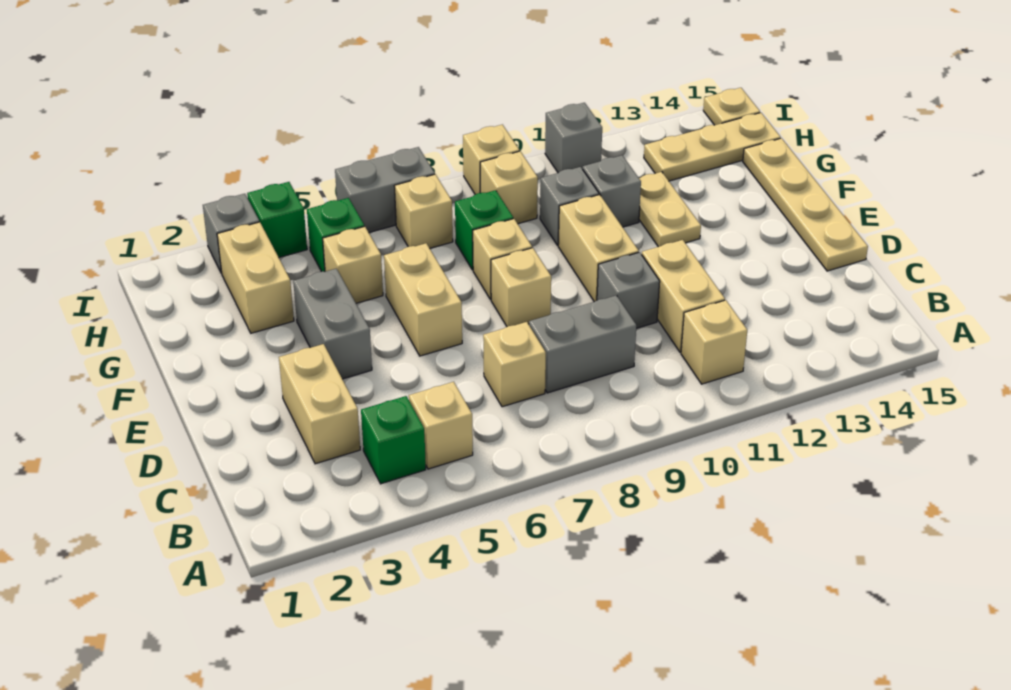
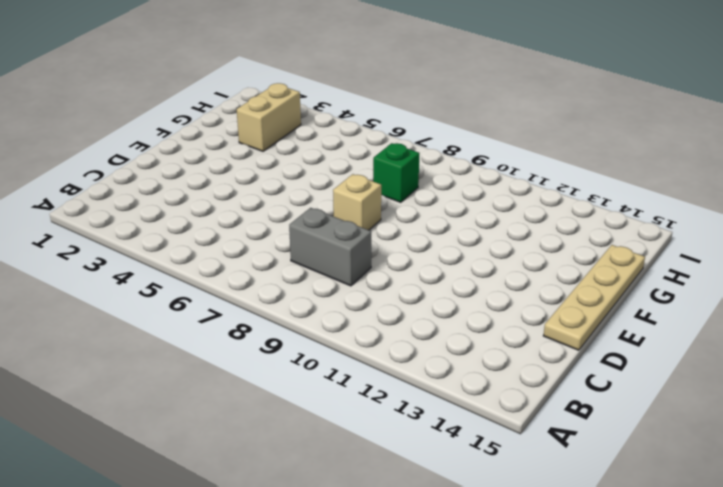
none -> green brick B4 level 1
none -> tan brick B5 level 1
none -> tan brick B11 level 1
none -> tan brick C3:D3 level 1

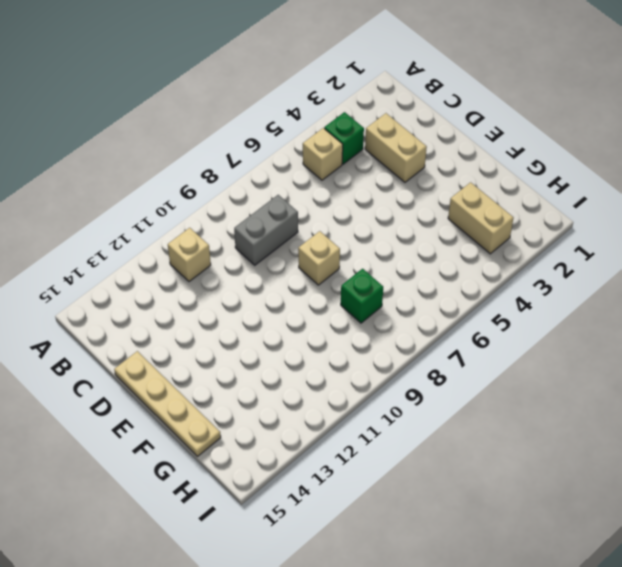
none -> tan brick C7 level 1
none -> tan brick C11:D11 level 1
none -> grey brick D10 level 1
none -> grey brick E4:F4 level 1

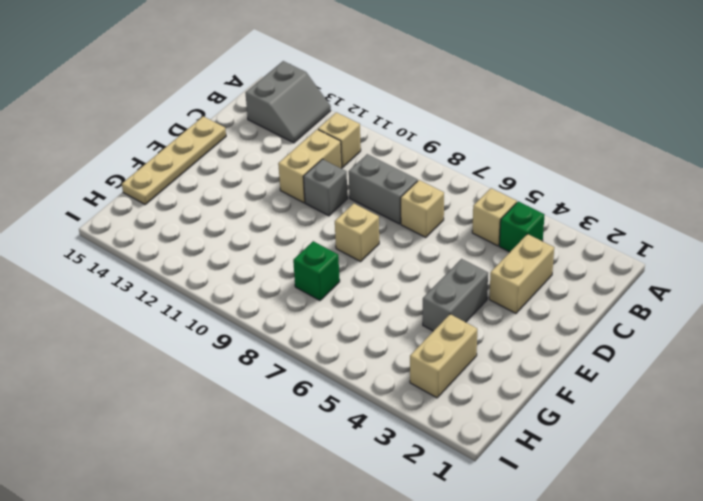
grey slope A13:B14 level 1 top 14 -> none
none -> tan brick E6:F6 level 1
none -> tan brick E10:F10 level 1
none -> tan brick F8 level 1
none -> tan plate F12:G12 level 1

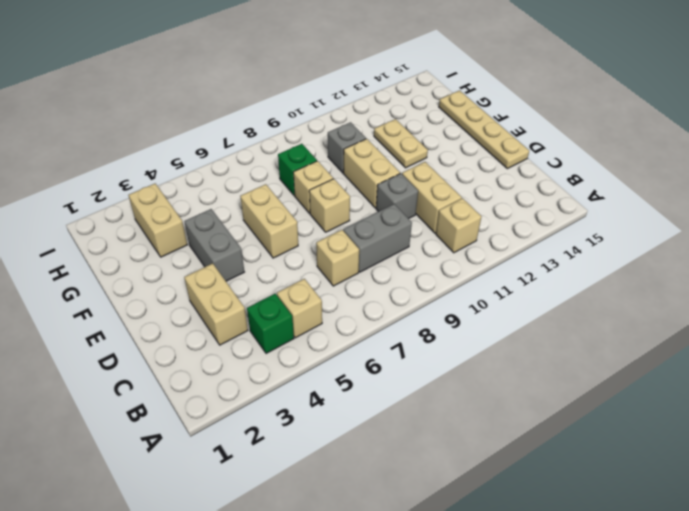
none -> tan brick G5 level 1
none -> grey brick G11 level 1
none -> green brick H5 level 1
none -> tan brick H7 level 1

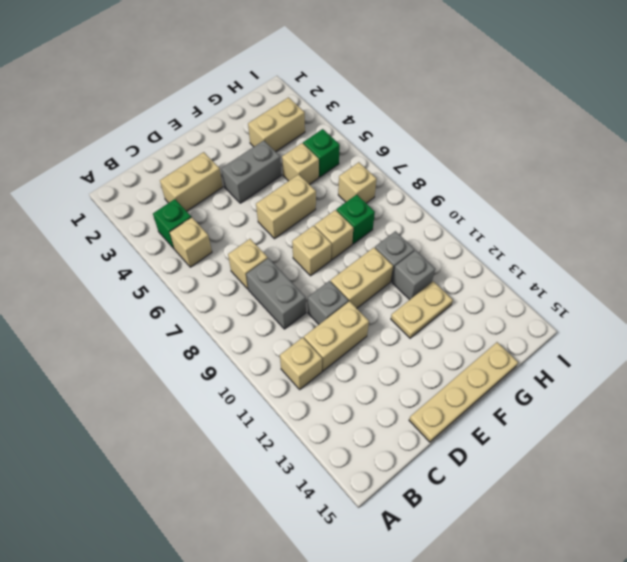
none -> tan brick H9 level 1
none -> tan plate H13:H15 level 1
none -> grey brick I3 level 1
none -> green brick I4 level 1

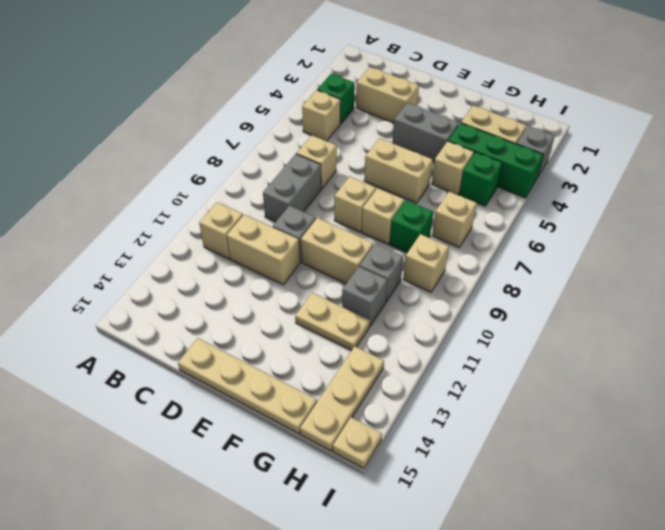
green brick G4:I4 level 1 -> green brick I4 level 1
none -> grey brick I6:I7 level 1
none -> tan brick I9 level 1
none -> grey brick I11 level 1

